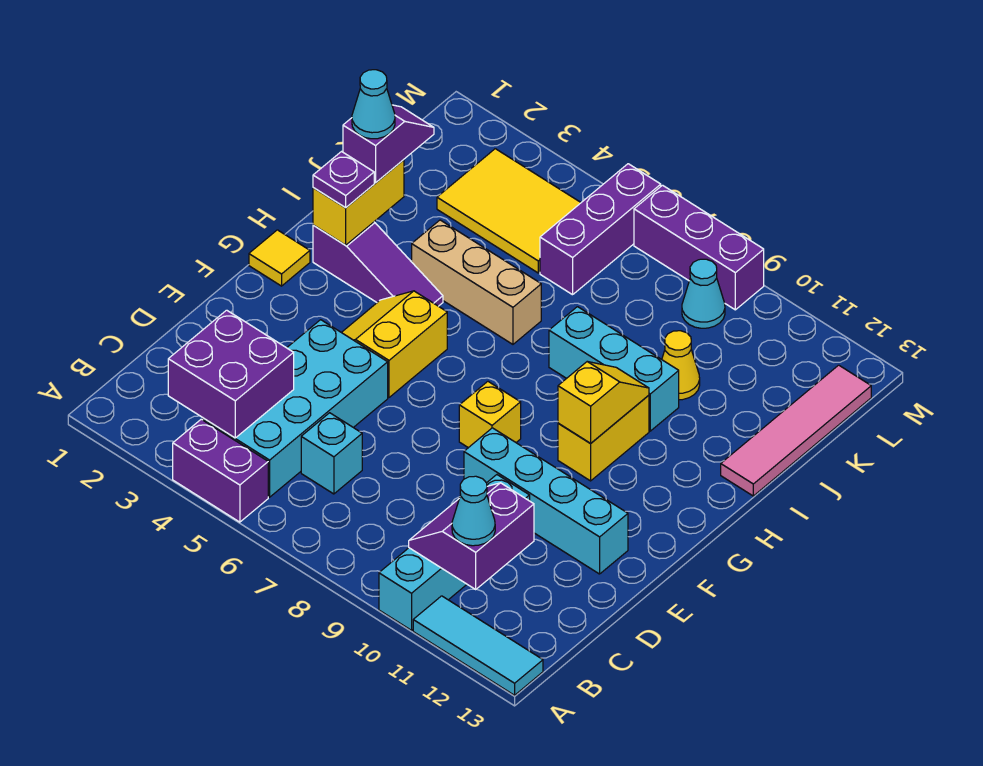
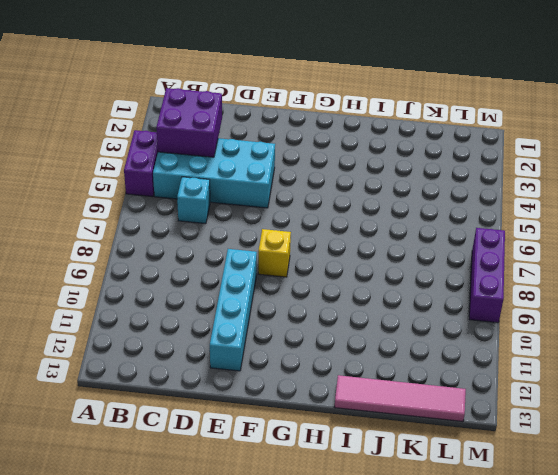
none -> cyan brick A10:D10 level 1
none -> cyan tile A11:A13 level 1
none -> yellow slope F4:G5 level 1 top 5

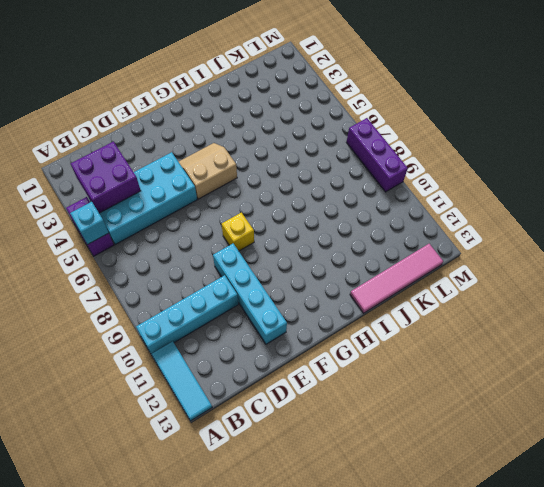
cyan brick A5 level 2 -> cyan brick C6 level 1
tan slope F4:G5 level 1 top 5 -> yellow slope F4:G5 level 1 top 5
none -> yellow tile G1 level 1
none -> yellow brick G10:H10 level 1
none -> purple slope H2:H4 level 1 top 2

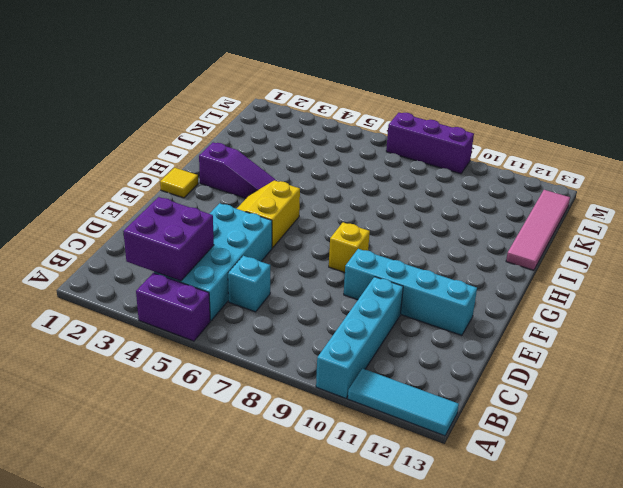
none -> yellow brick G10:H10 level 1
none -> tan brick I4:I6 level 1
none -> cyan brick I8:I10 level 1

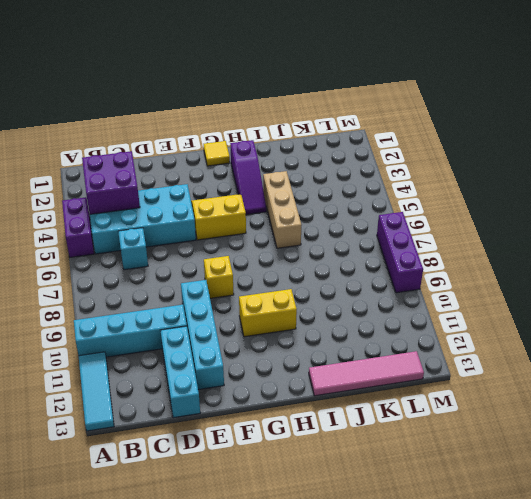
cyan brick D11:D13 level 1 -> cyan brick I8:I10 level 1
none -> yellow cone J10 level 1
none -> yellow tile K3:L5 level 1
none -> purple brick K6:M6 level 1

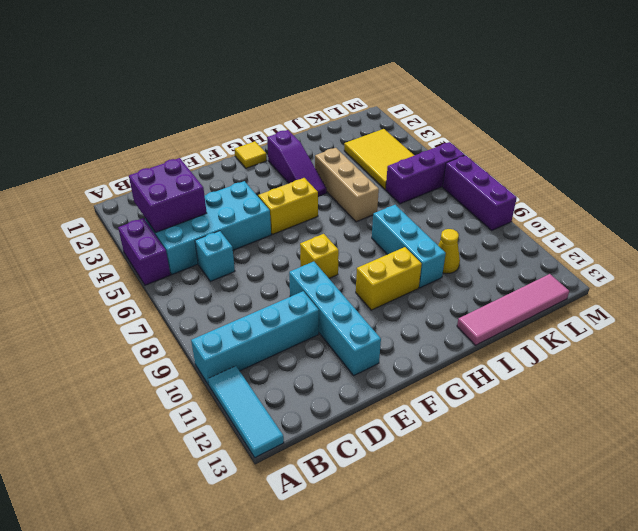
none -> cyan cone L9 level 1
none -> purple slope B10:C11 level 2 top 11
none -> yellow slope G10:H10 level 2 top G

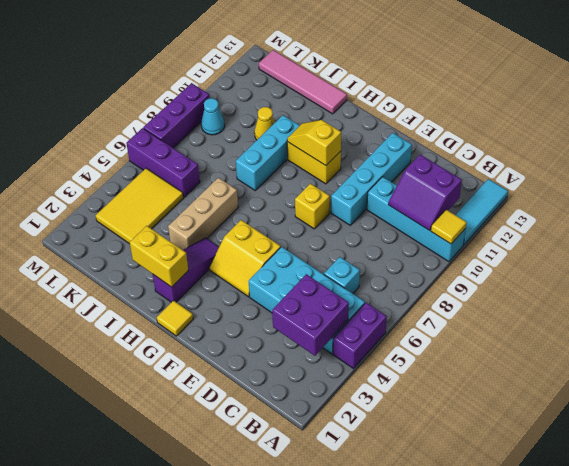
yellow tile A10 level 2 -> none
none -> cyan cone B11 level 3
none -> purple plate H2 level 3
none -> purple slope I2:J2 level 3 top I

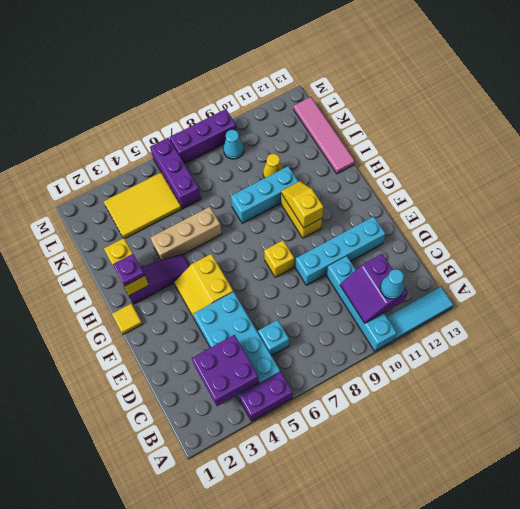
none -> purple slope I2:J2 level 3 top I
none -> cyan cone I2 level 4

